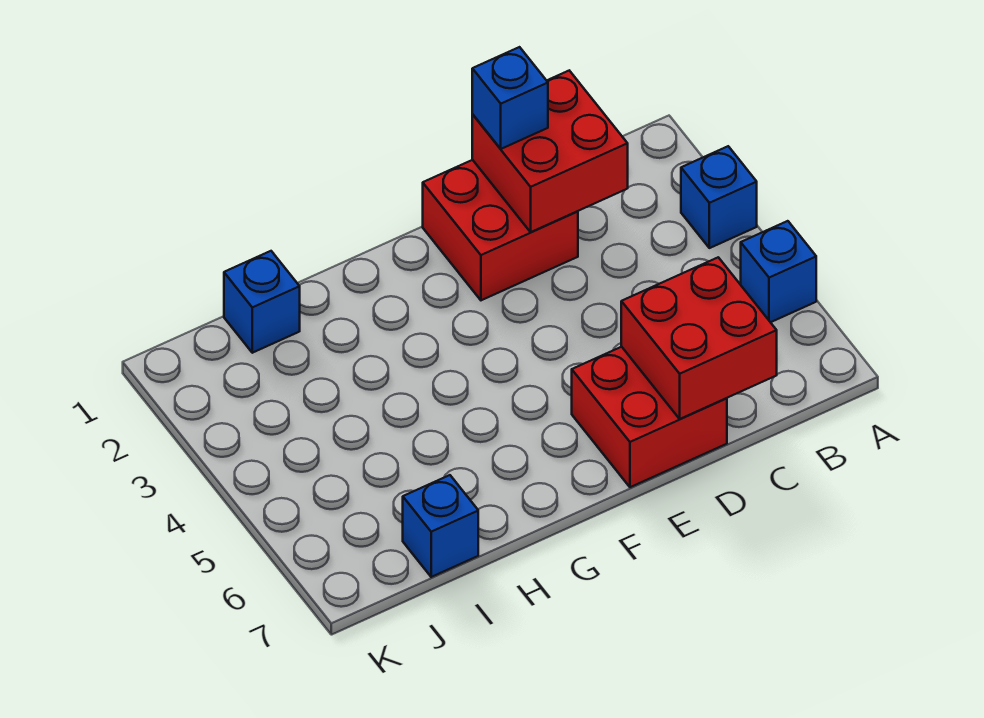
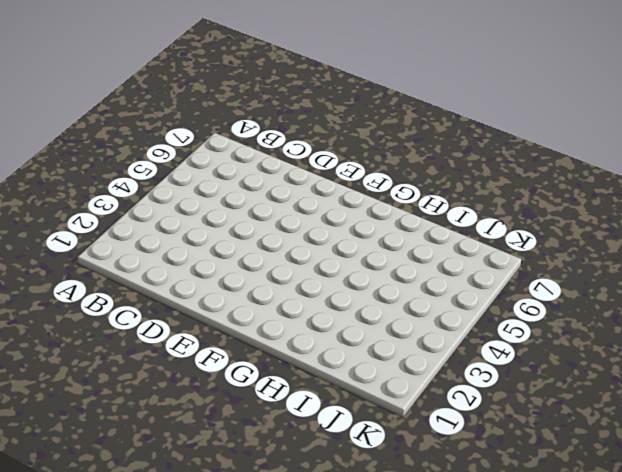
none -> blue brick A3 level 1
none -> blue brick A5 level 1

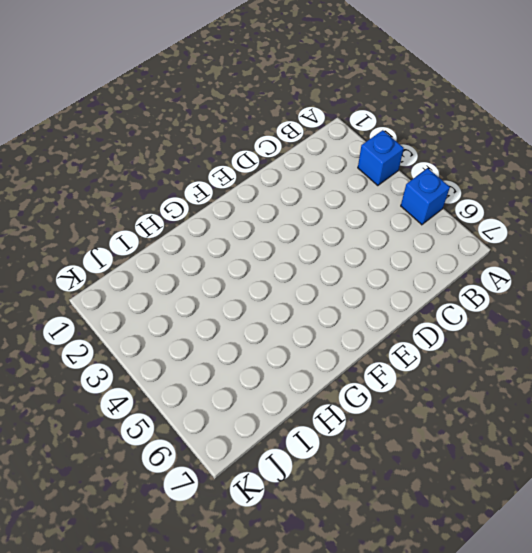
none -> red brick D1:E2 level 1
none -> red brick D6:E7 level 1

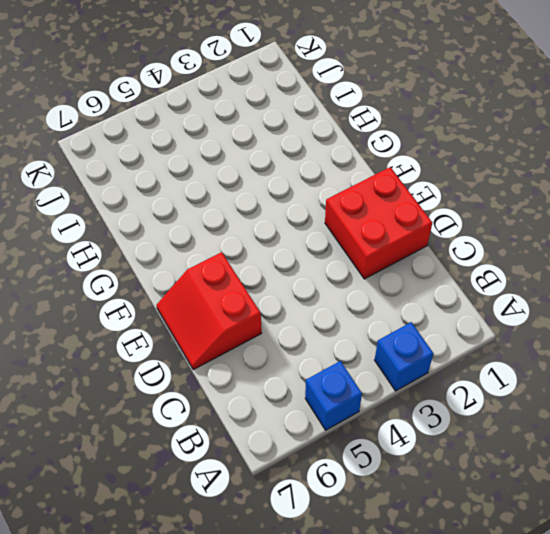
red slope D6:E7 level 1 top 6 -> red brick D6:E7 level 1
none -> blue brick I1 level 1
none -> blue brick I7 level 1

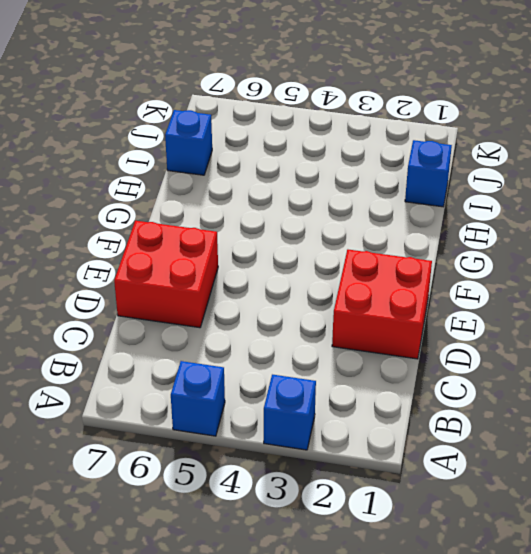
none -> red brick C1:D2 level 2
none -> red brick C6:D7 level 2

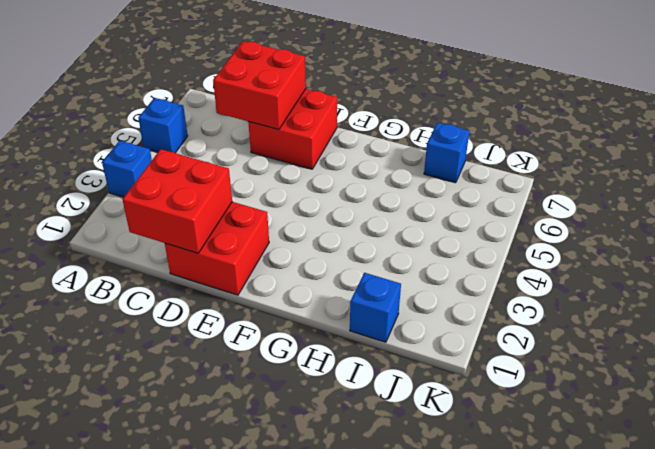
none -> blue brick D1 level 3

